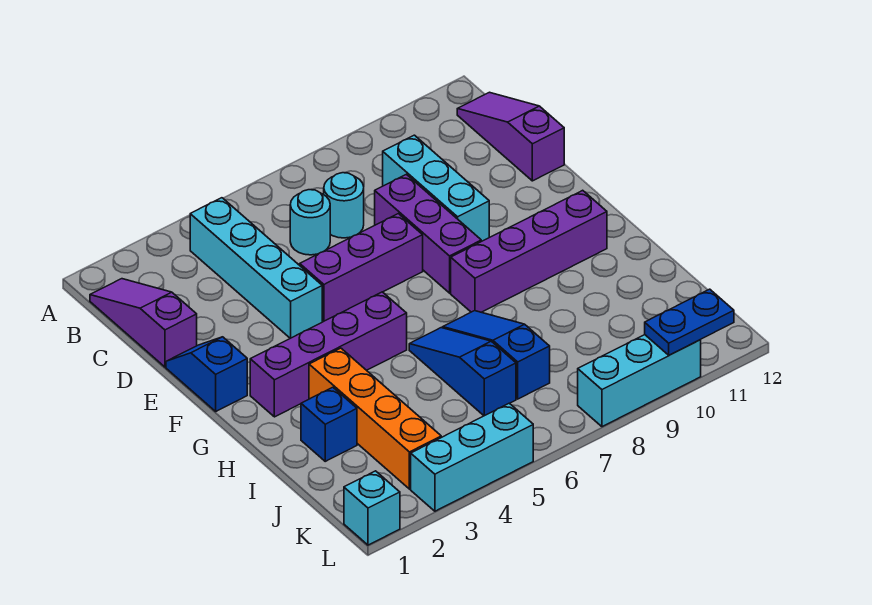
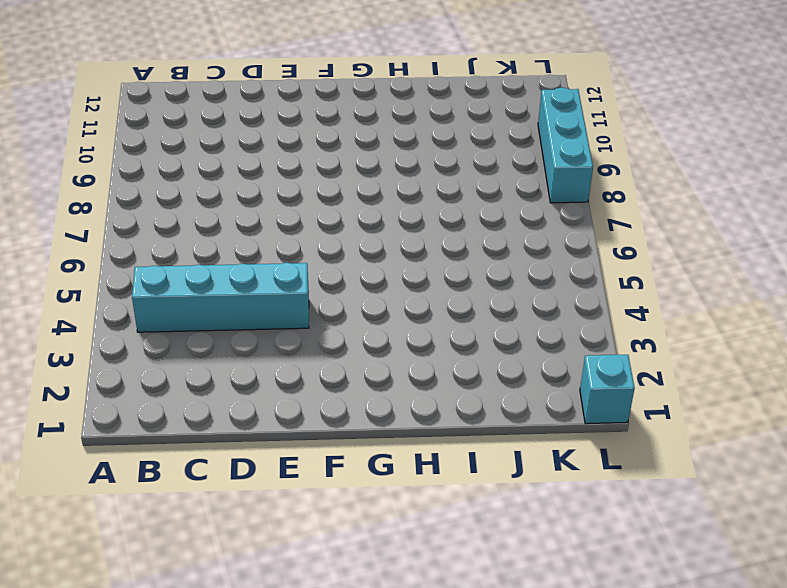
none -> purple slope B1:D1 level 1 top D
none -> purple slope B12:D12 level 1 top D
none -> cyan round brick C6 level 1

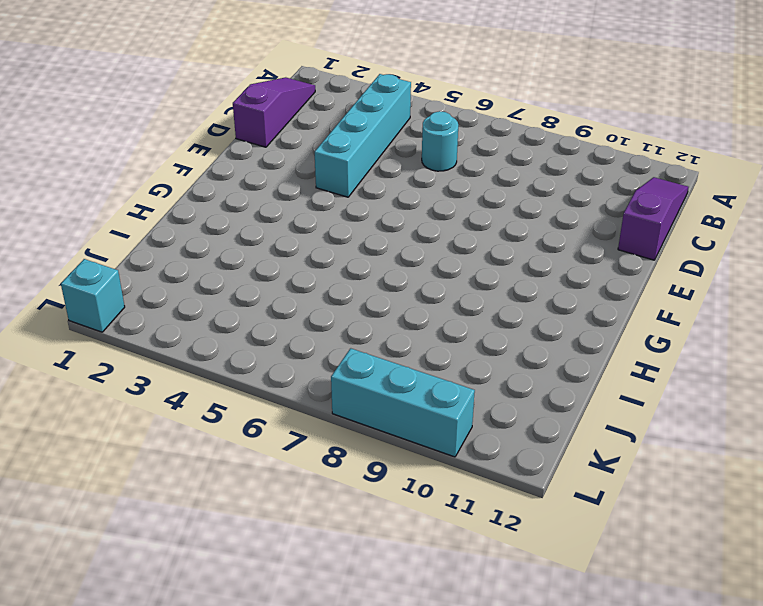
none -> cyan round brick C7 level 1
none -> cyan brick C9:E9 level 1
none -> purple brick D8:F8 level 1

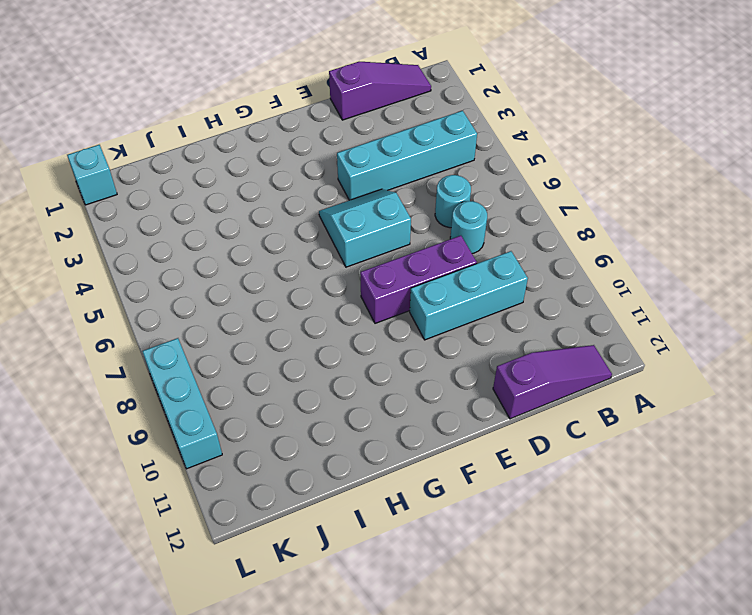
cyan slope E5:F6 level 1 top 6 -> purple brick E5:E7 level 1
none -> blue slope E1:F1 level 1 top F
none -> purple brick G2:G5 level 1
none -> purple brick G8:G11 level 1

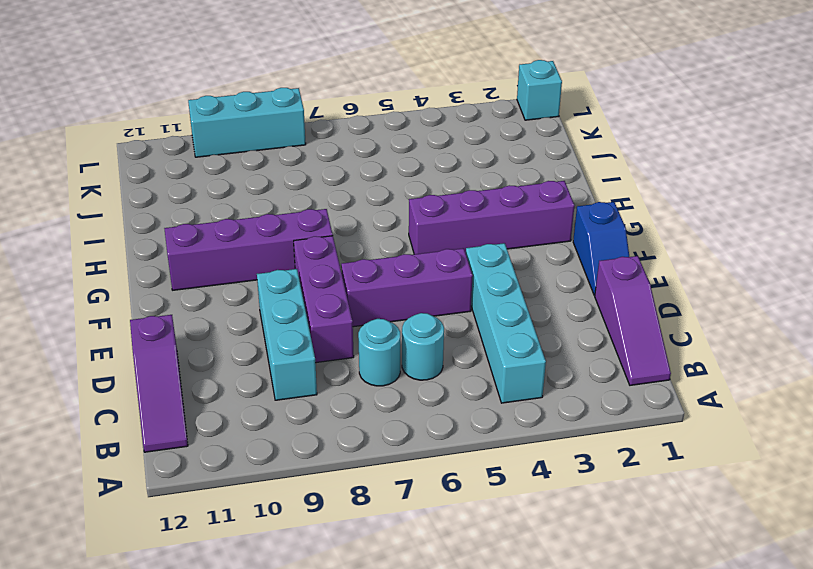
none -> orange brick H3:K3 level 1
none -> blue slope H6:J6 level 1 top J
none -> blue slope H7:J7 level 1 top J

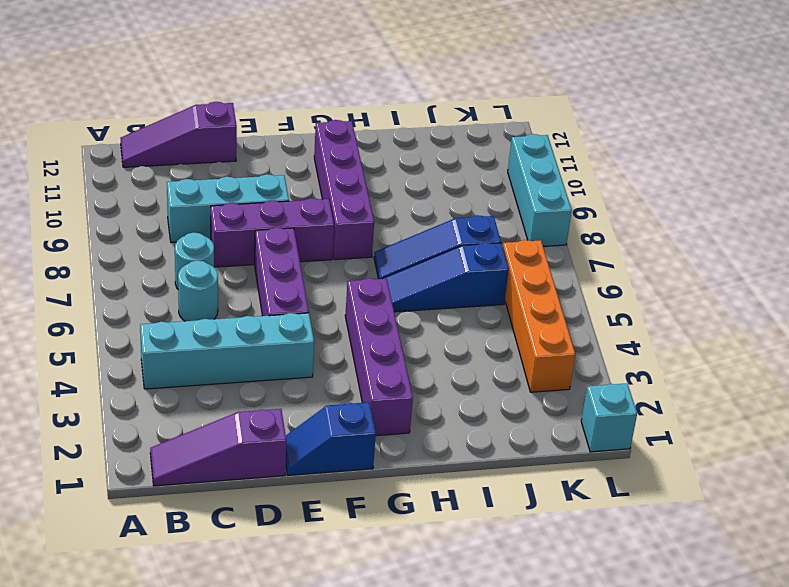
orange brick K3:K6 level 1 -> orange brick H3:K3 level 1
none -> blue brick I2 level 1
none -> cyan brick L3:L5 level 1
none -> blue plate L10:L11 level 2

